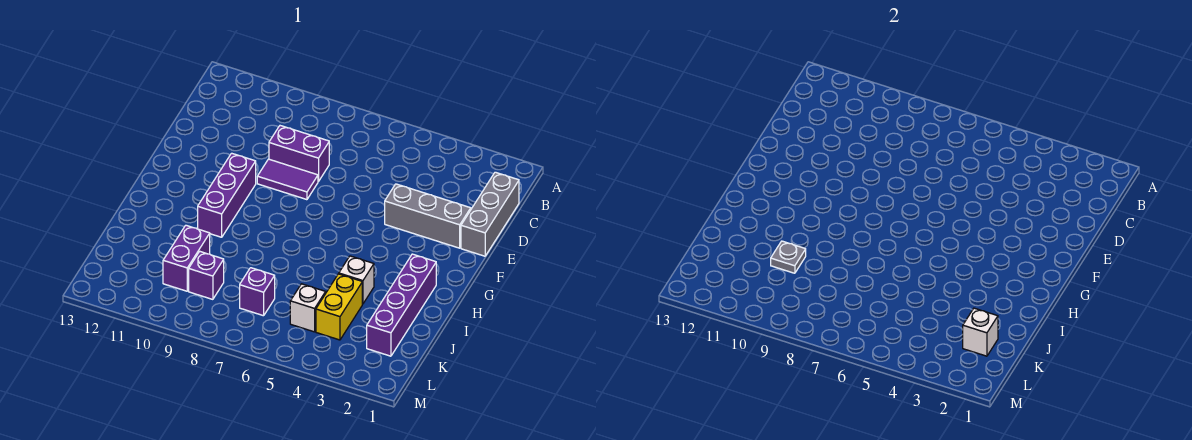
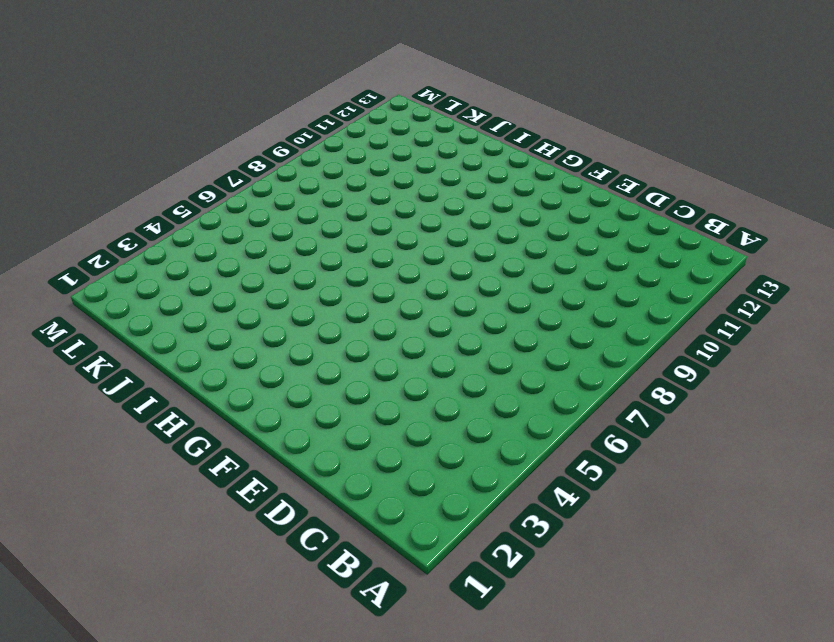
none -> grey brick C1:E1 level 1
none -> purple brick D8:D9 level 1
none -> grey brick E2:E4 level 1

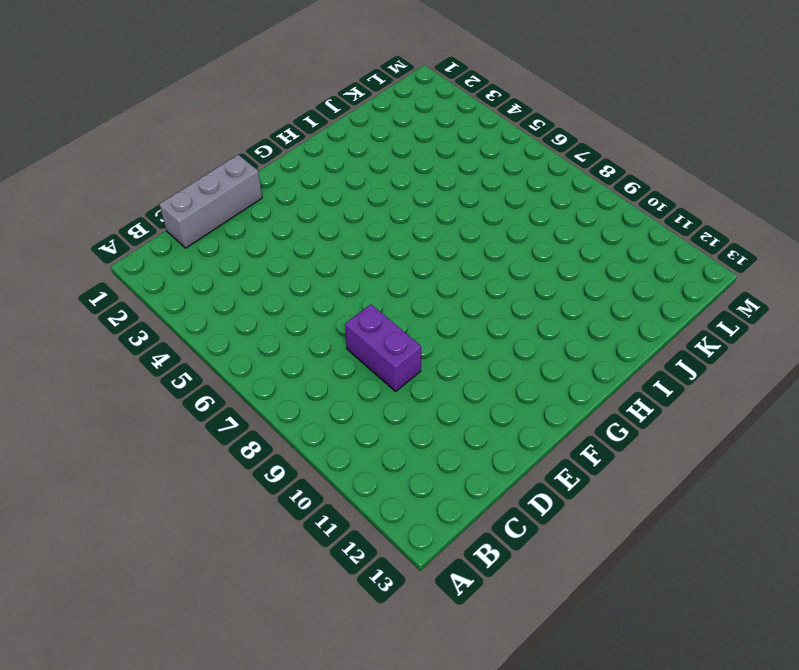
none -> grey brick E2:E4 level 1
none -> purple tile E8:E9 level 1
none -> purple brick F10:H10 level 1

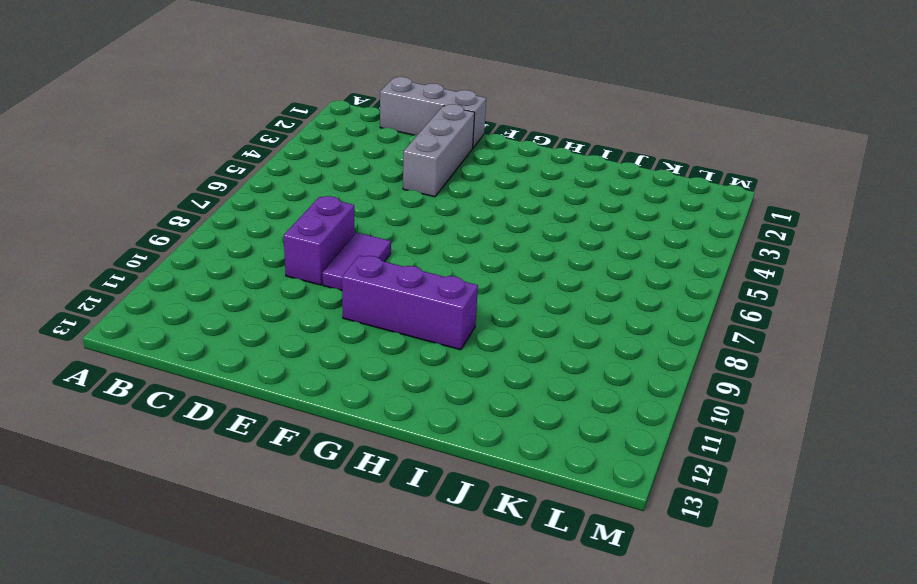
none -> purple brick H2:K2 level 1
none -> white brick I4 level 1
none -> yellow brick J4:K4 level 1

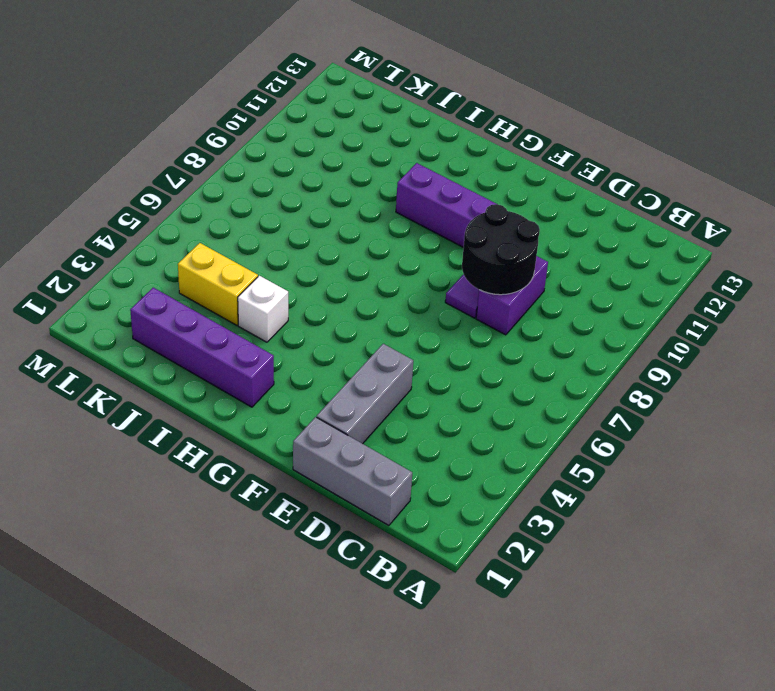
black round brick D8:E9 level 2 -> none
none -> purple brick J10:K10 level 1
none -> white brick K5 level 1
none -> purple brick K7 level 1

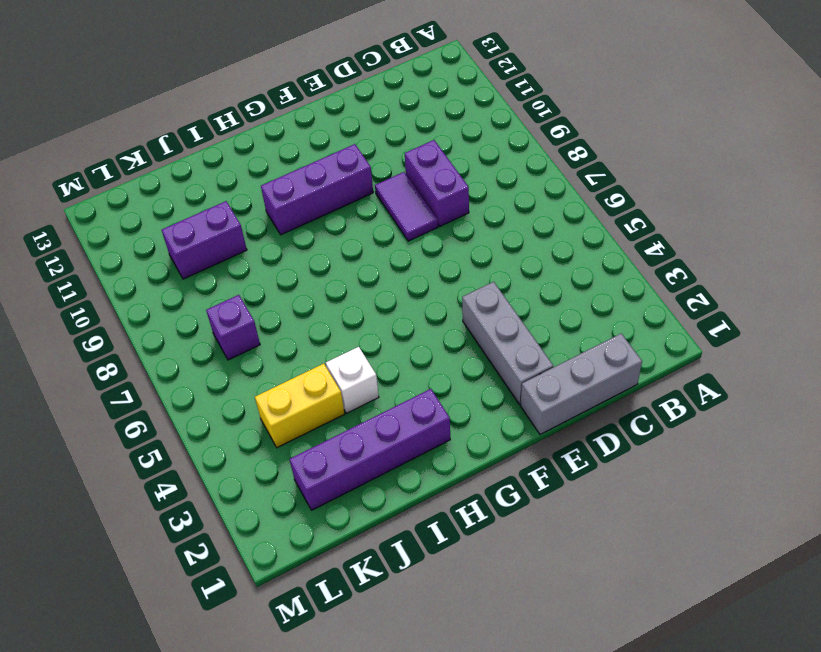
none -> white brick K5 level 1
none -> purple brick K9 level 1
none -> grey plate J10 level 2

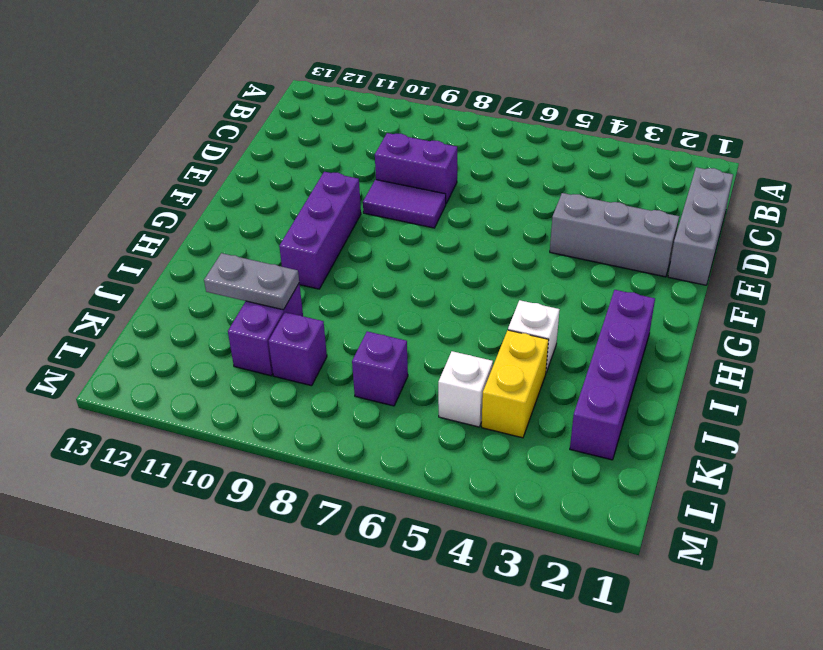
grey plate J10:J11 level 2 -> grey plate J10 level 2
none -> white brick K2 level 2

